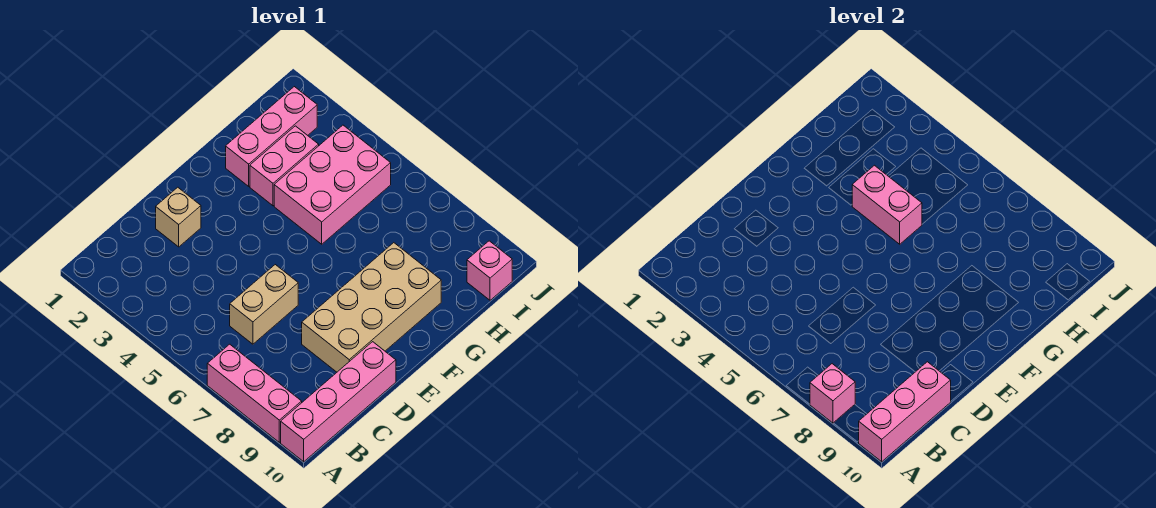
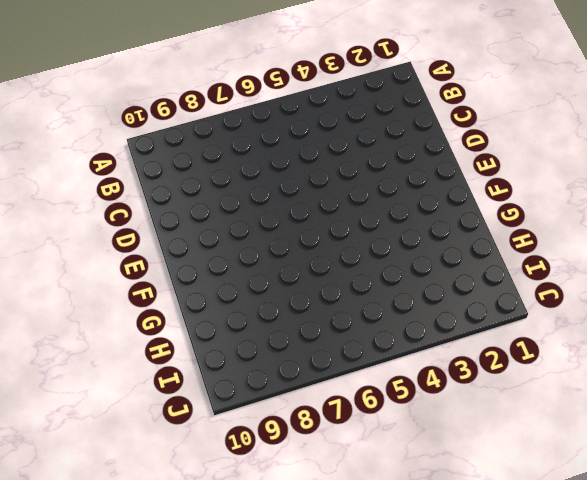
none -> pink brick A7:A9 level 1
none -> pink brick A10:D10 level 1
none -> tan brick C6:D6 level 1

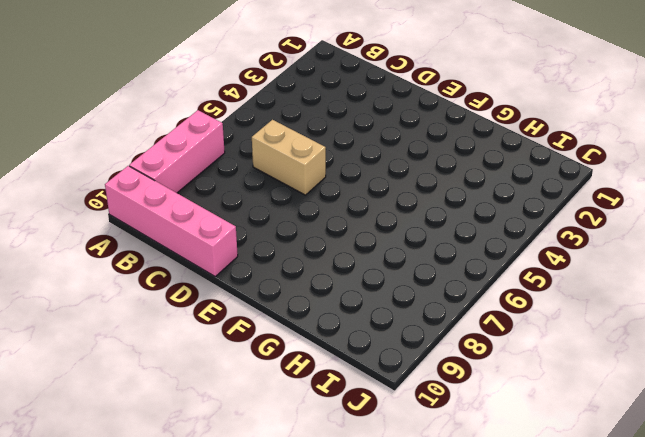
none -> tan brick D2 level 1
none -> tan brick D8:G9 level 1
none -> pink brick G2:I2 level 1

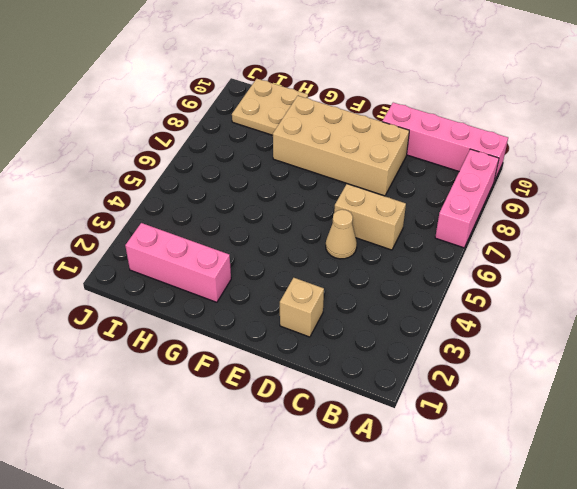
tan cone D5 level 1 -> none
tan plate H9:I10 level 1 -> pink brick I10 level 1
none -> pink brick G3:H3 level 1
none -> pink brick G4:I5 level 1
none -> pink brick A8 level 2

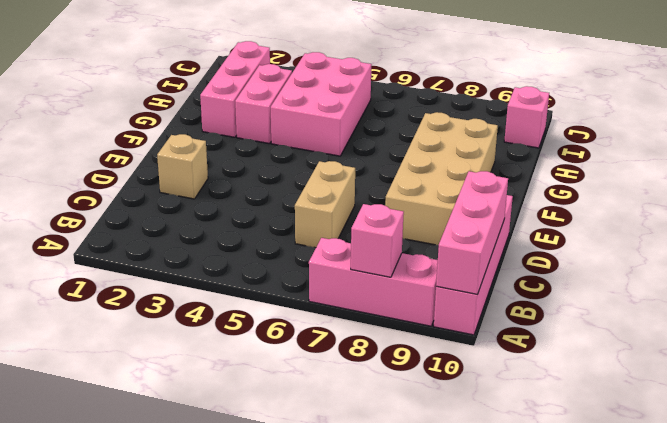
none -> pink brick G4:G5 level 2

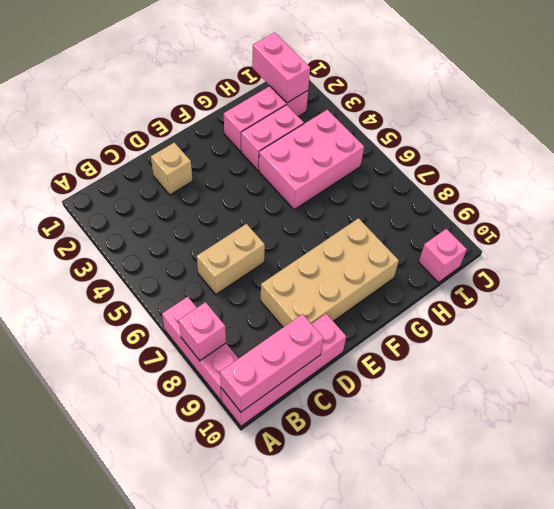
pink brick I1:I2 level 2 -> pink brick G4:G5 level 2

